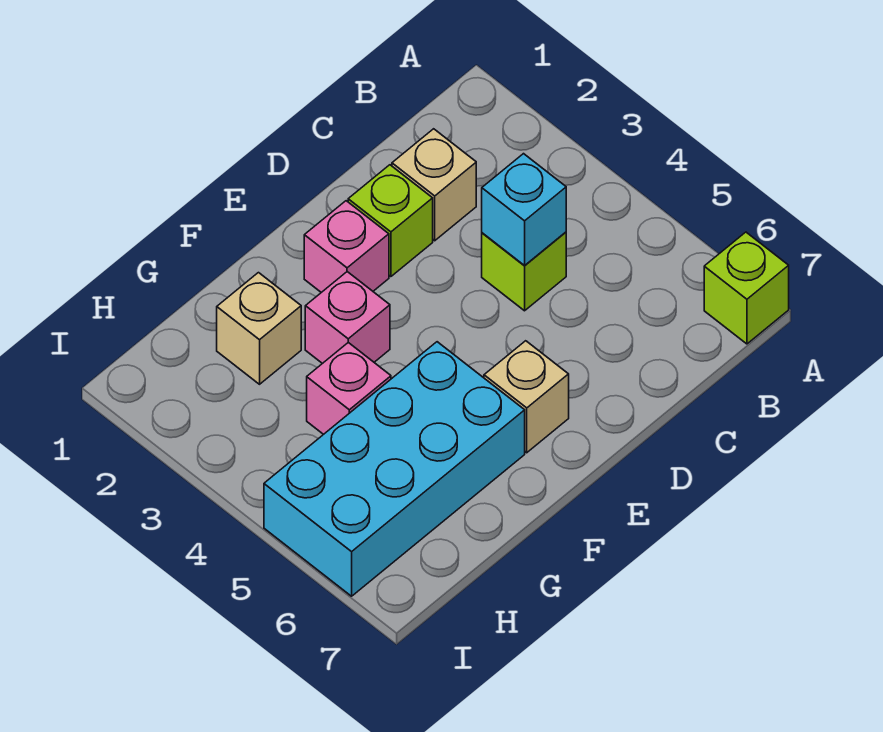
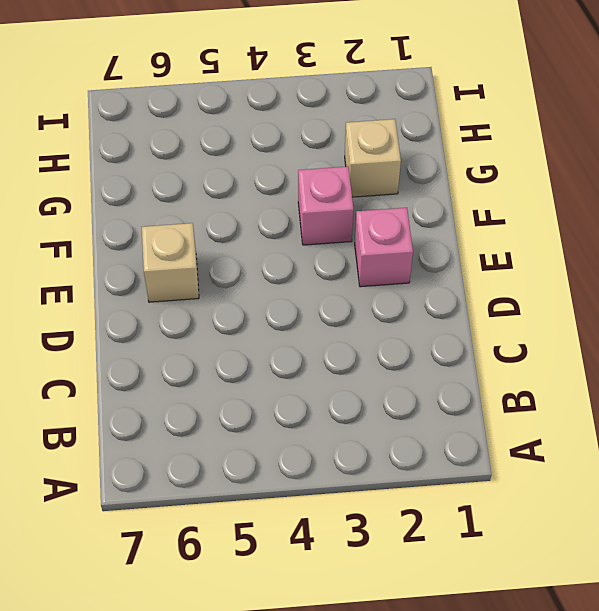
none -> lime brick A7 level 1
none -> tan brick C2 level 1

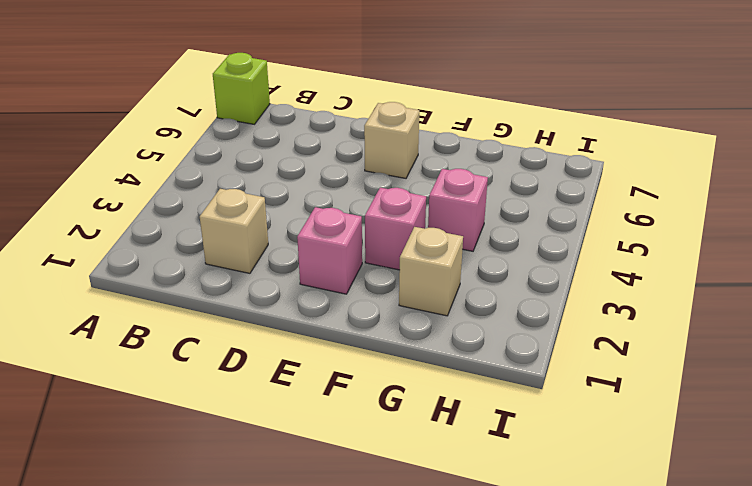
none -> lime brick C4 level 1
none -> lime brick D2 level 1

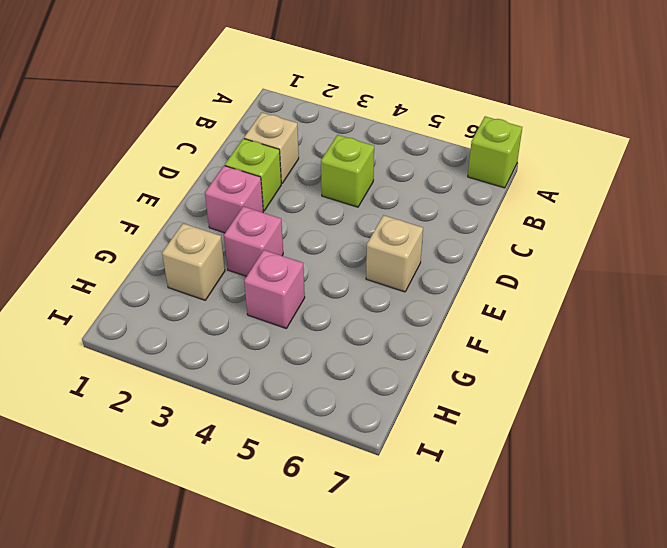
none -> cyan brick F5:I6 level 1
none -> cyan brick C4 level 2

